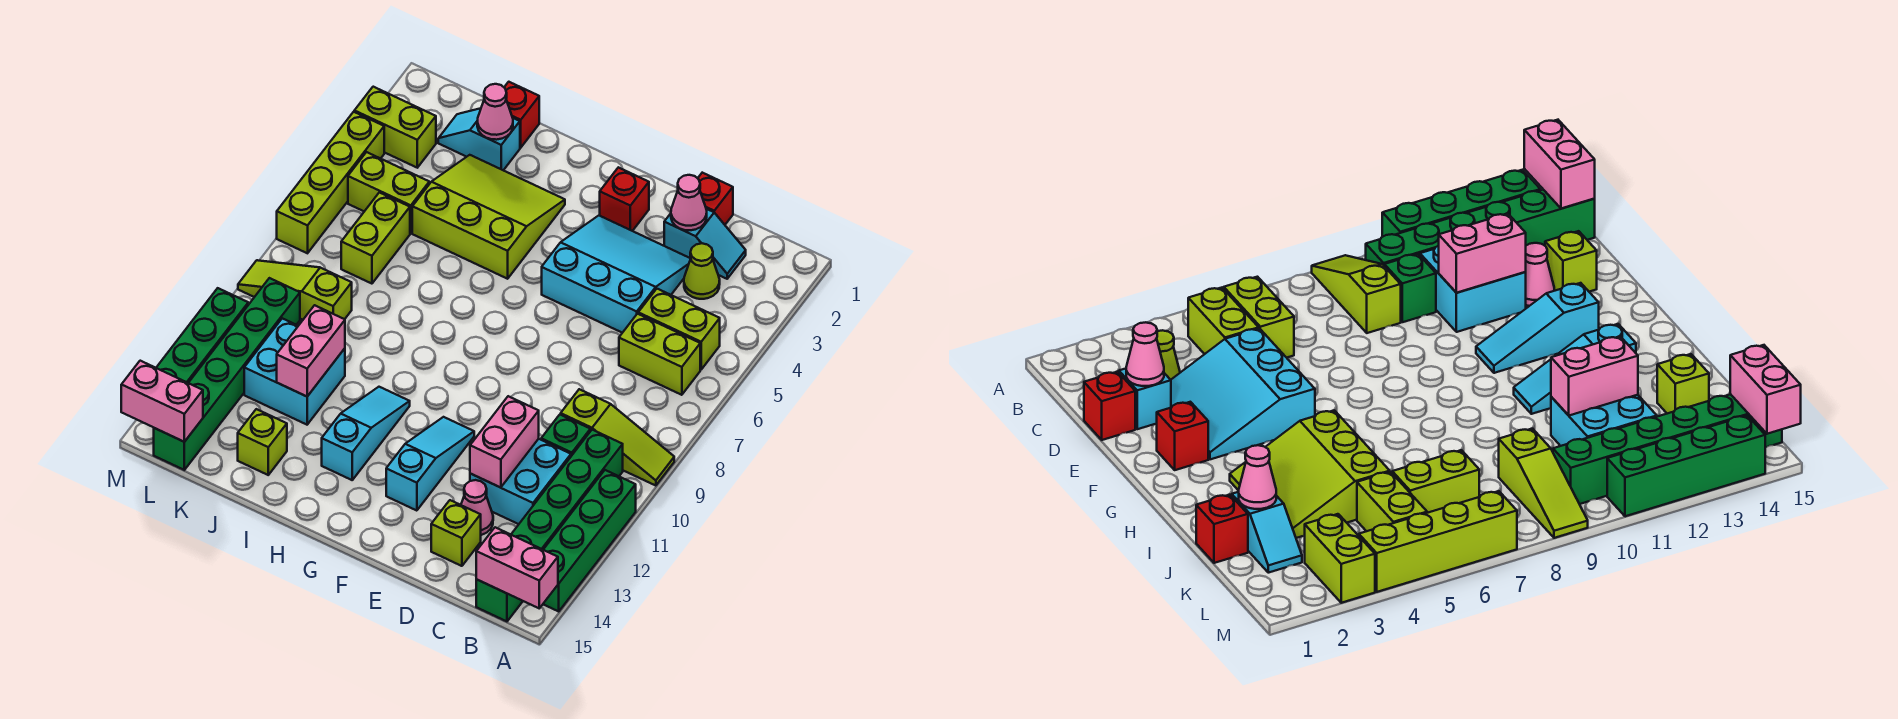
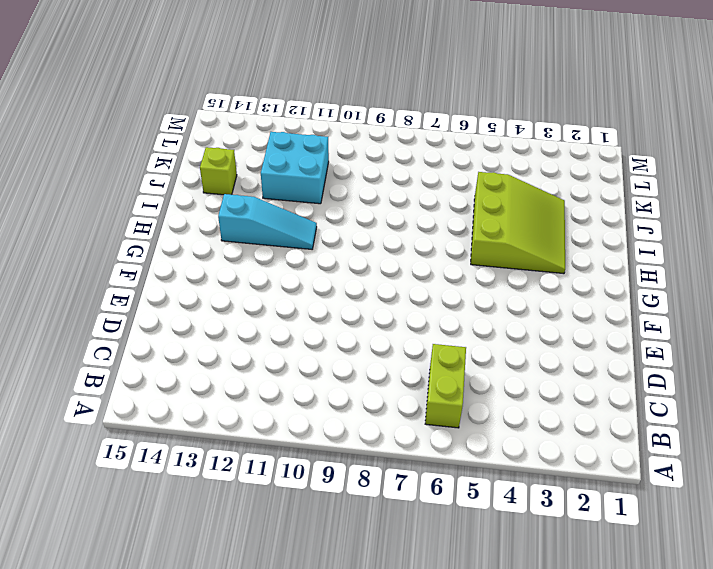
none -> lime slope A9:C9 level 1 top C
none -> green brick A11:A14 level 1
none -> lime brick B5:C5 level 1
none -> green brick B10:B15 level 1

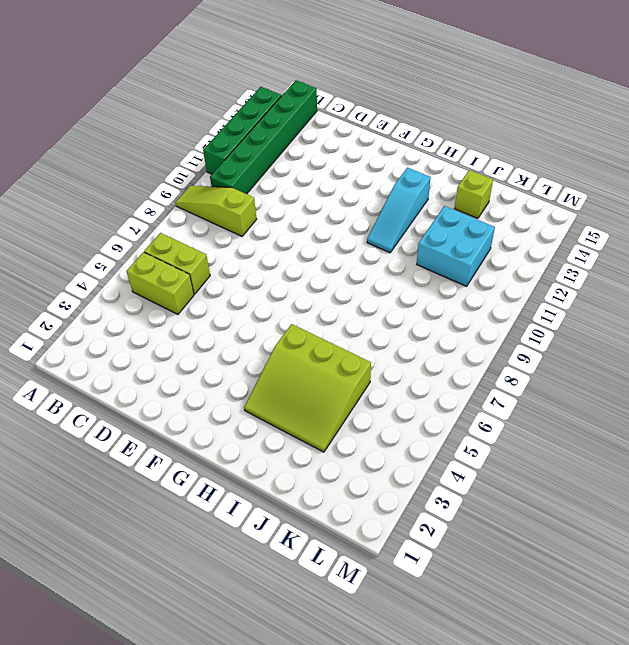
none -> cyan slope C2:D2 level 1 top D
none -> lime cone C3 level 1
none -> green brick C10 level 1
none -> cyan brick C11:D12 level 1

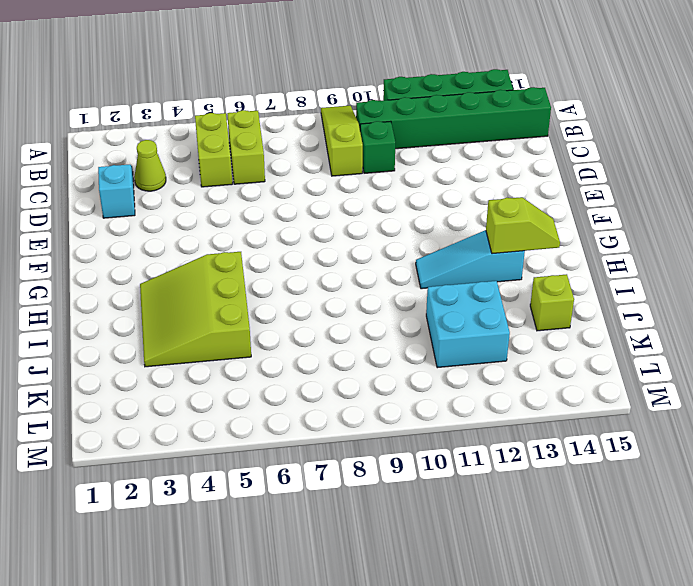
lime slope H13:H14 level 2 top 13 -> none
none -> cyan brick C11:D12 level 1
none -> red brick D1 level 1
none -> cyan slope D3:F5 level 1 top 5
none -> pink cone D13 level 1

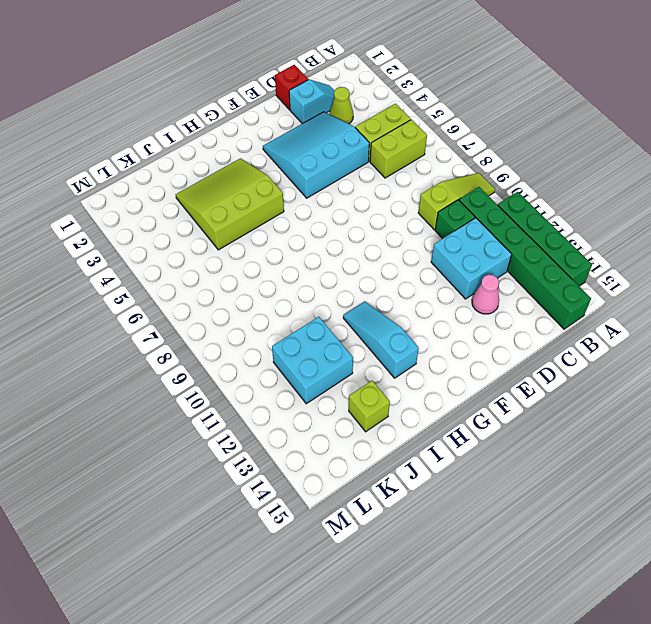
none -> lime brick D14 level 1
none -> red brick F2 level 1
none -> cyan slope F11:F13 level 1 top 13
none -> red brick J1 level 1

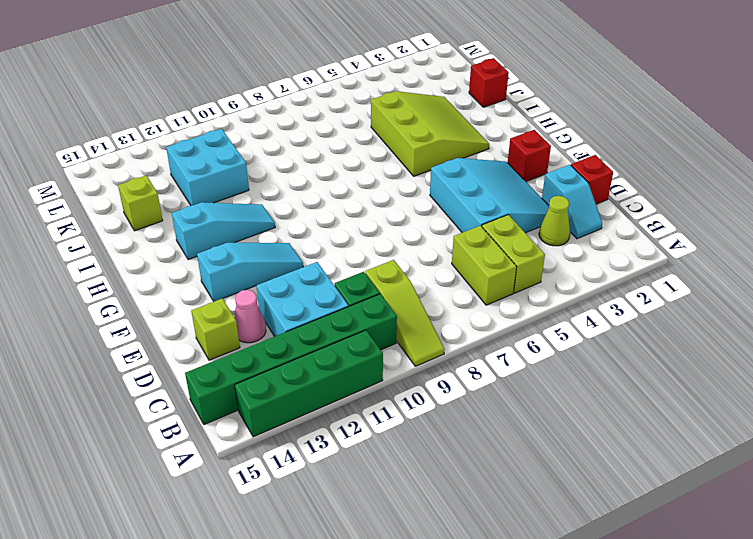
none -> cyan slope J2:K2 level 1 top J
none -> lime brick K5:L5 level 1
none -> lime brick K6:K7 level 1
none -> lime slope K9:M9 level 1 top K

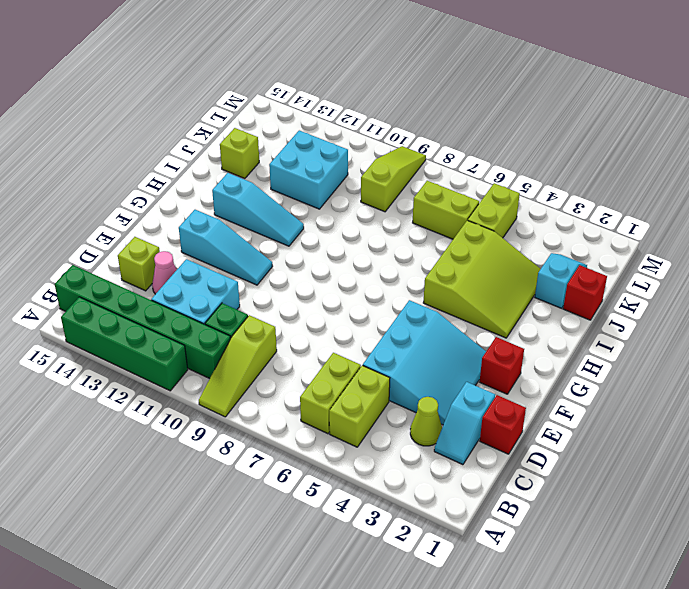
none -> lime brick L3:M3 level 1
none -> green brick L10:L15 level 1
none -> lime brick M4:M7 level 1
none -> green brick M11:M14 level 1

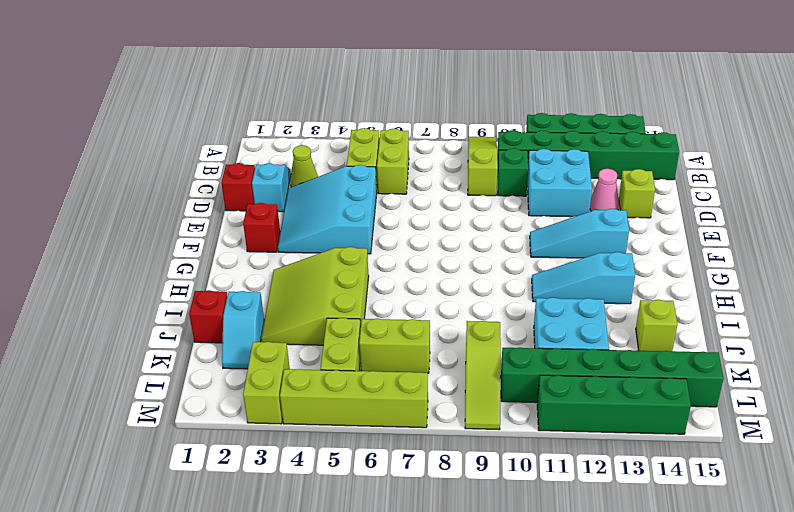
none -> pink brick A15:B15 level 2
none -> pink cone D2 level 2
none -> pink brick D11:D12 level 2
none -> pink cone J2 level 2

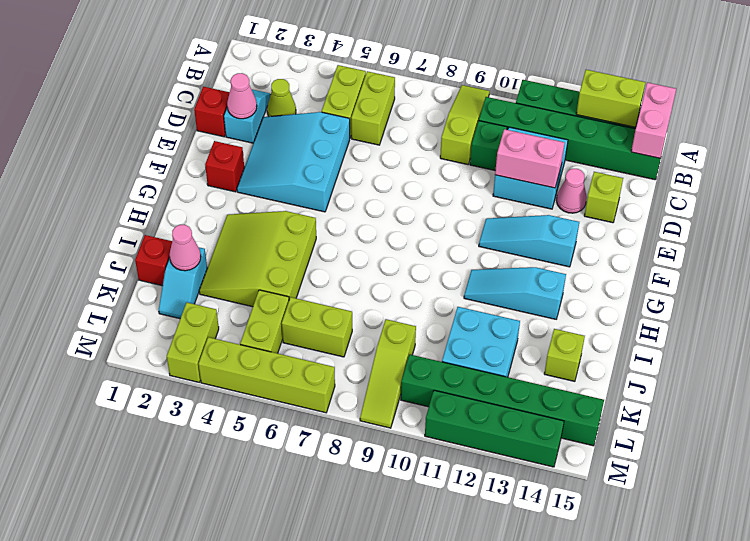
lime brick A13:A14 level 2 -> none
none -> pink brick J11:J12 level 2
none -> pink brick L15:M15 level 2

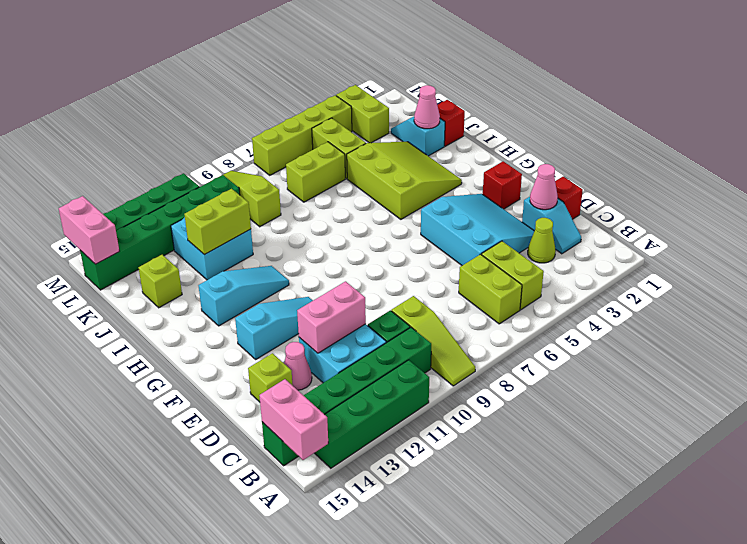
lime brick J11:J12 level 2 -> pink brick J11:J12 level 2

